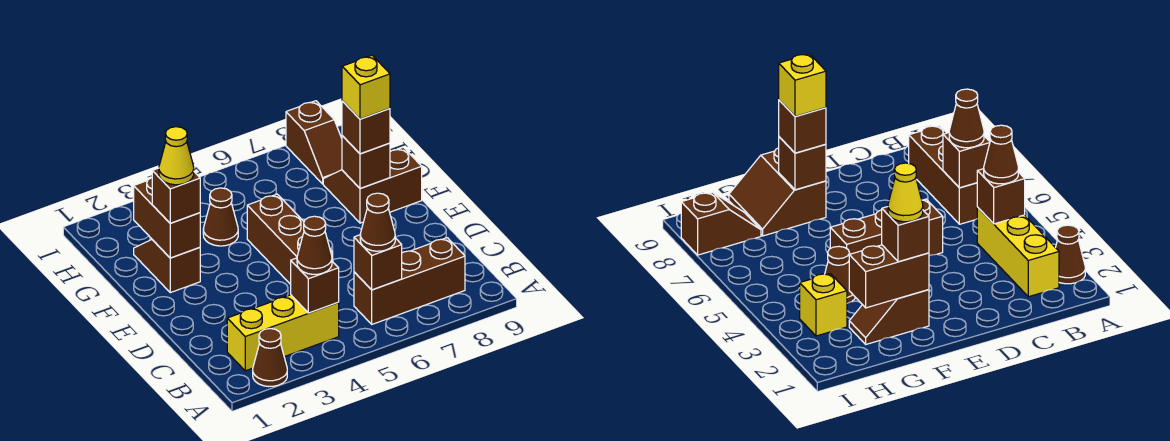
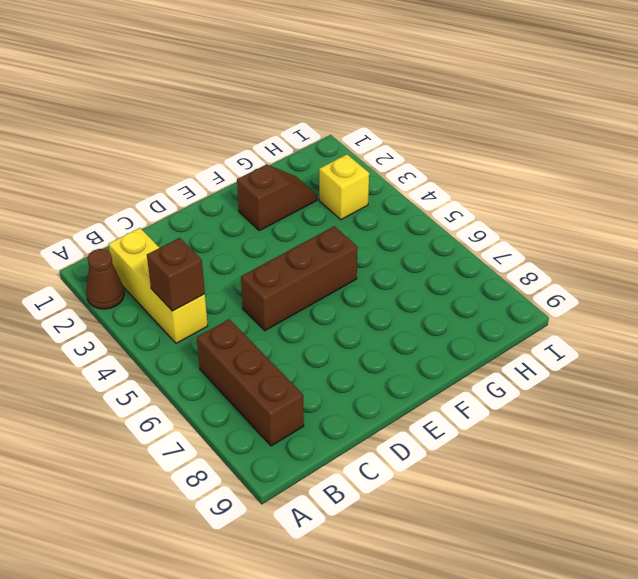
none -> brown slope F8:G9 level 1 top F
none -> brown cone G4 level 1
none -> brown slope H8:I8 level 1 top I

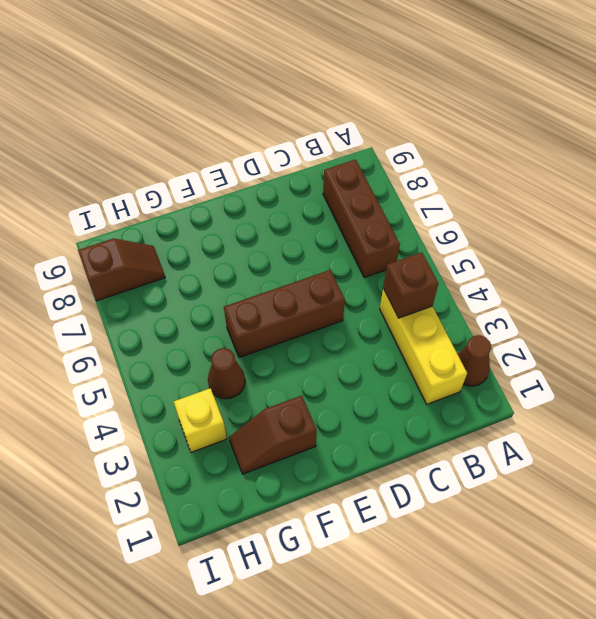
none -> brown slope F8:G9 level 1 top F
none -> brown brick B6 level 2
none -> brown brick F2:G2 level 2

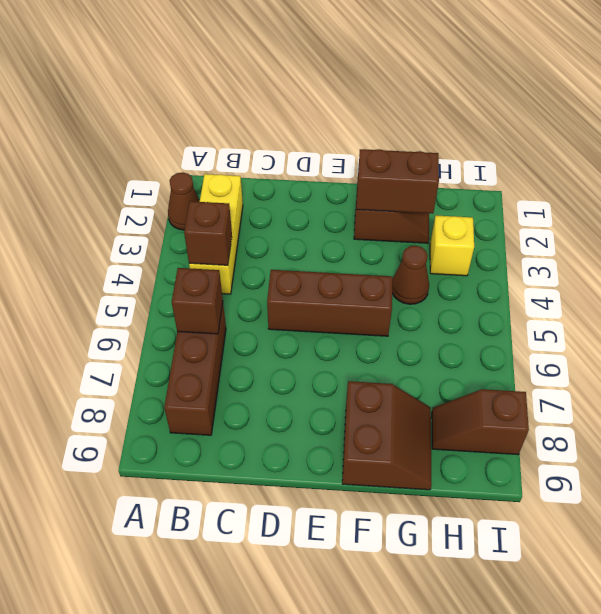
none -> brown brick F8 level 2
none -> brown cone B4 level 3
none -> brown cone B6 level 3

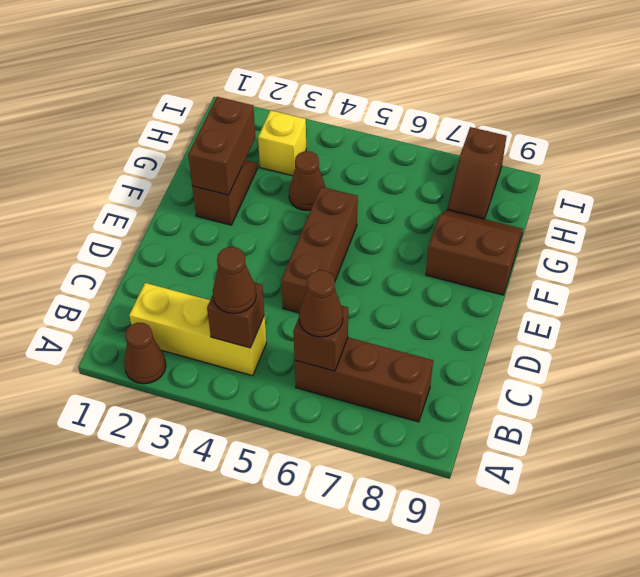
none -> brown brick F8 level 2
none -> brown brick F2 level 3
none -> brown brick F8 level 3

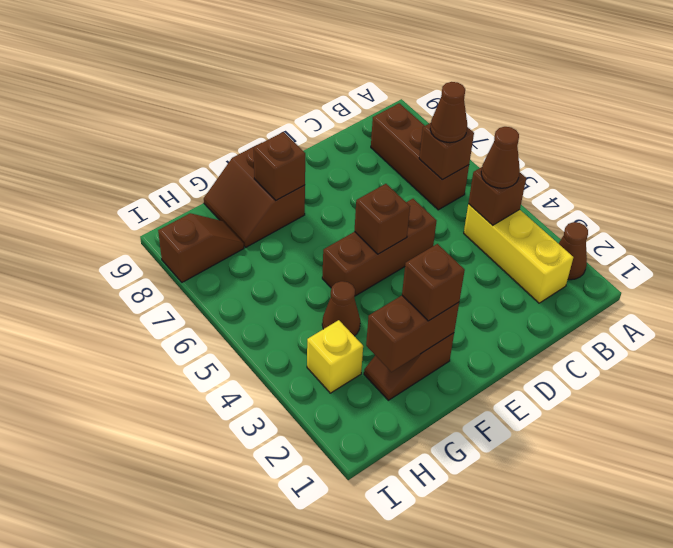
brown brick E5 level 2 -> brown brick F8 level 3
none -> yellow cone F2 level 4
none -> yellow brick F8 level 4

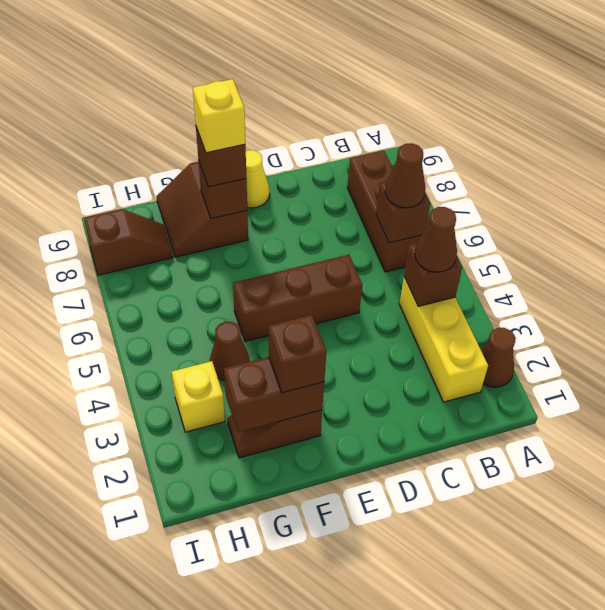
yellow cone E9 level 1 -> yellow cone F2 level 4

